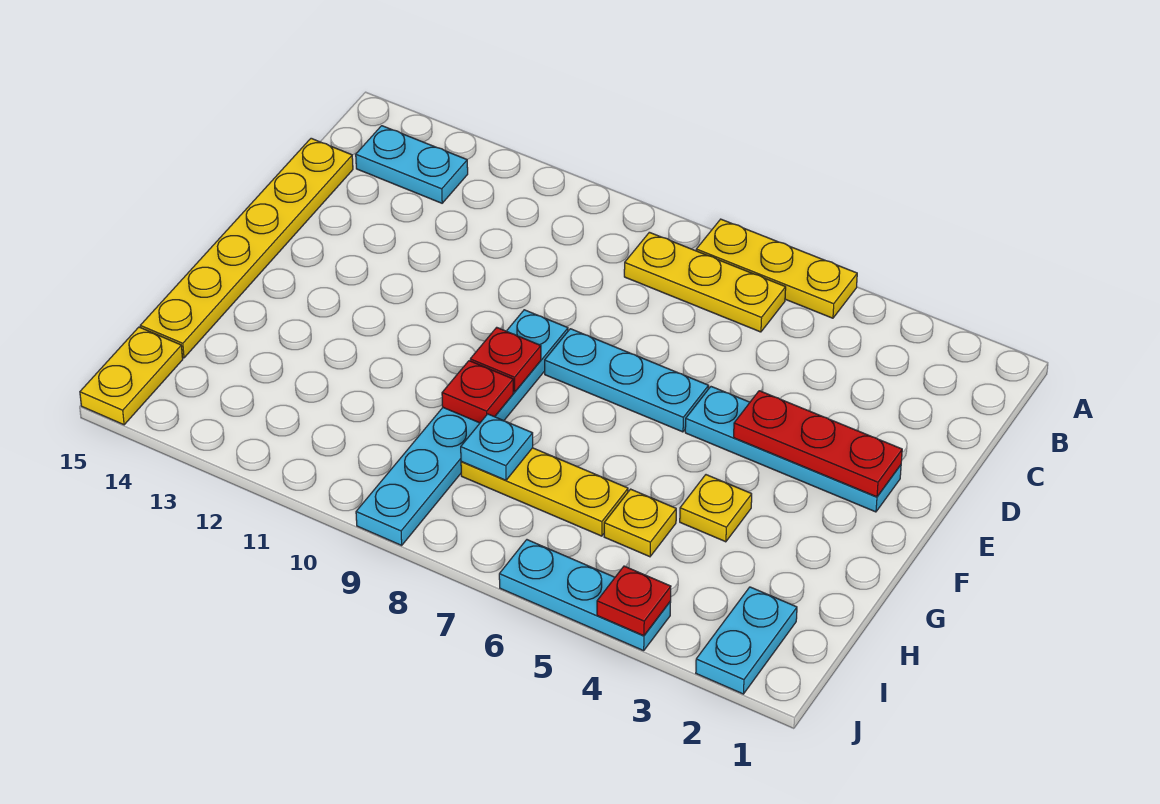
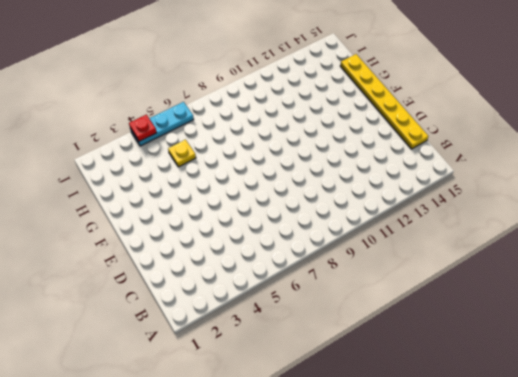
none -> yellow plate A5:A7 level 1
none -> yellow plate B6:B8 level 1
none -> cyan plate B13:B14 level 1

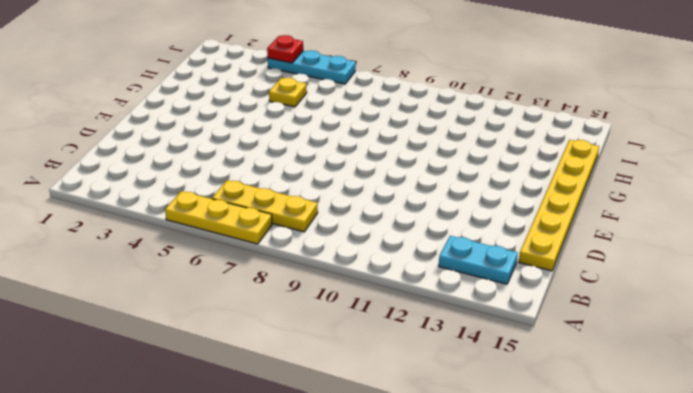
none -> cyan plate E2:E5 level 1
none -> cyan plate E6:E8 level 1
none -> cyan plate E9:J9 level 1

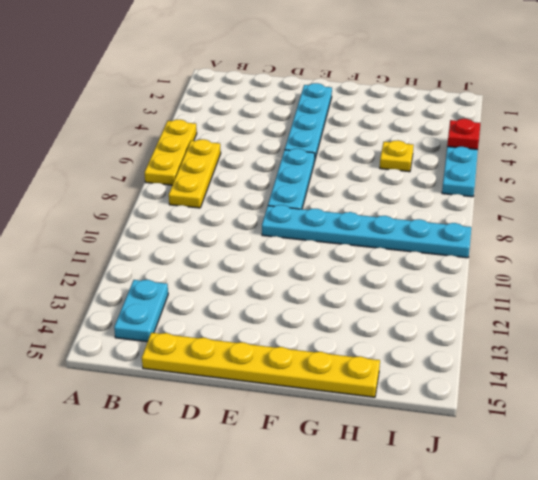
none -> yellow plate G4 level 1
none -> yellow plate H6:H8 level 1
none -> cyan plate I2:J2 level 1

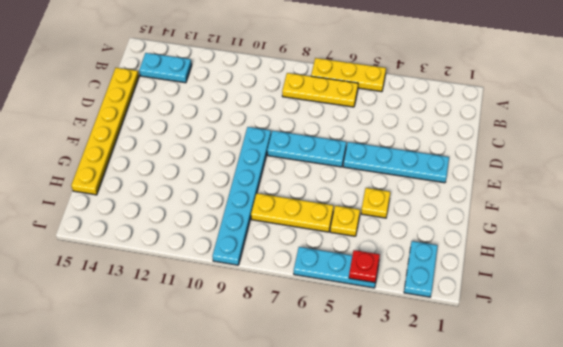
none -> yellow plate I15:J15 level 1
none -> red plate E2:E4 level 2
none -> red plate F9 level 2

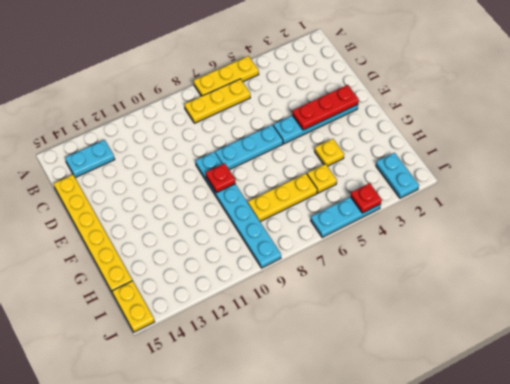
none -> red plate G9 level 2
none -> cyan plate H8 level 2

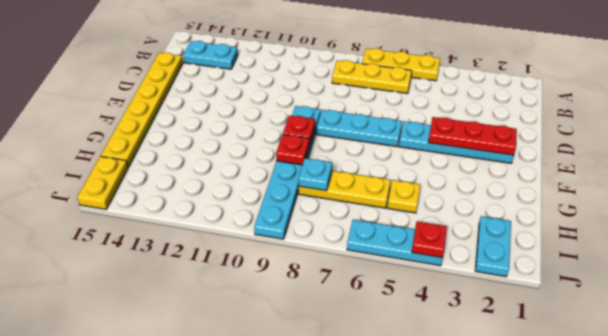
none -> yellow plate G4 level 1

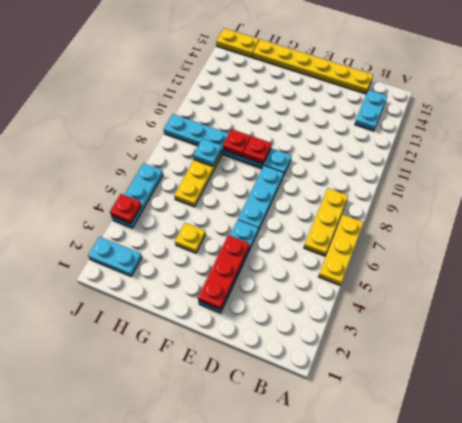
none -> yellow plate H5 level 1

